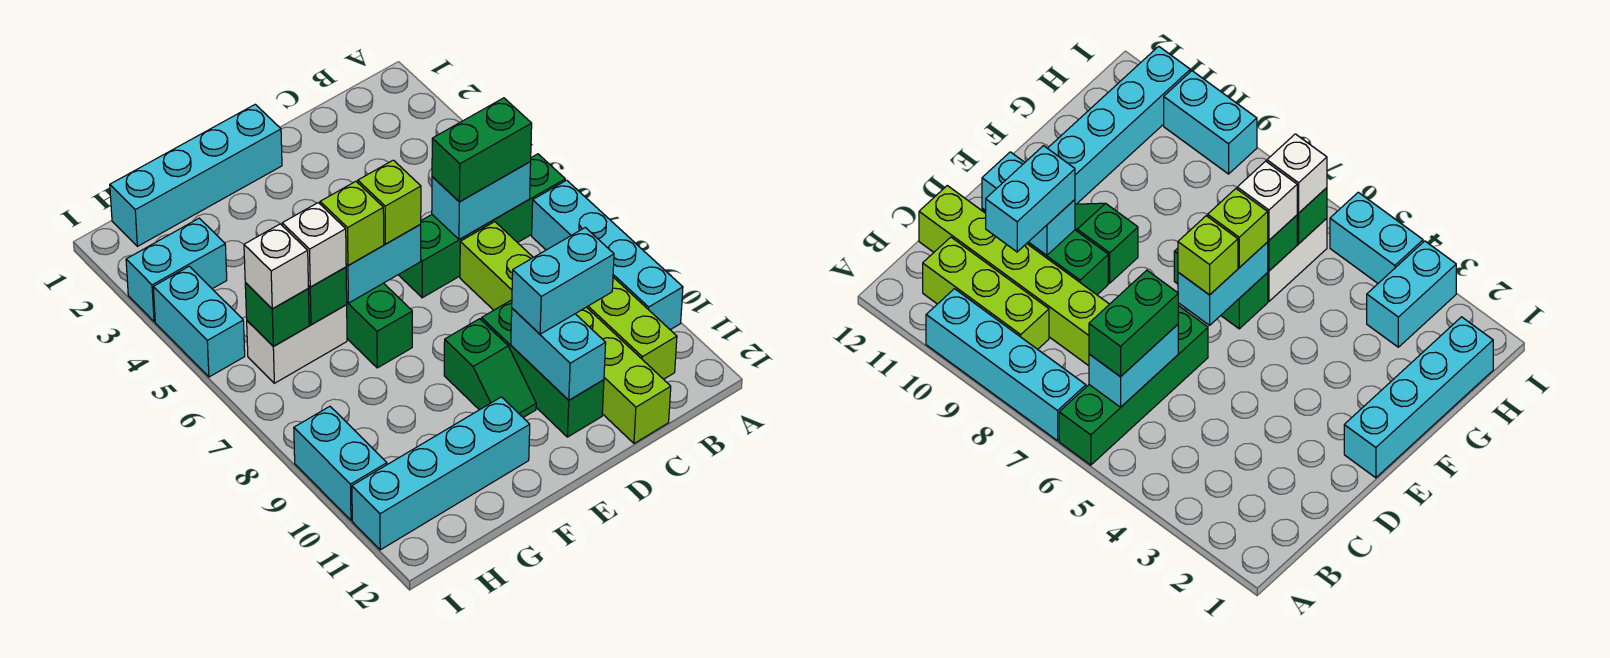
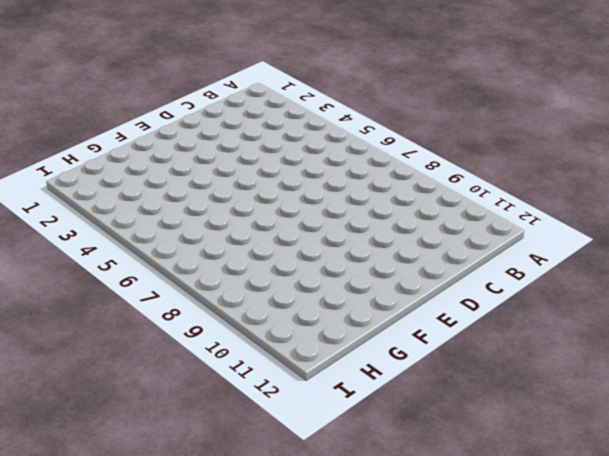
none -> green brick A6:D6 level 1
none -> cyan brick A7:A10 level 1
none -> lime brick B9:B11 level 1

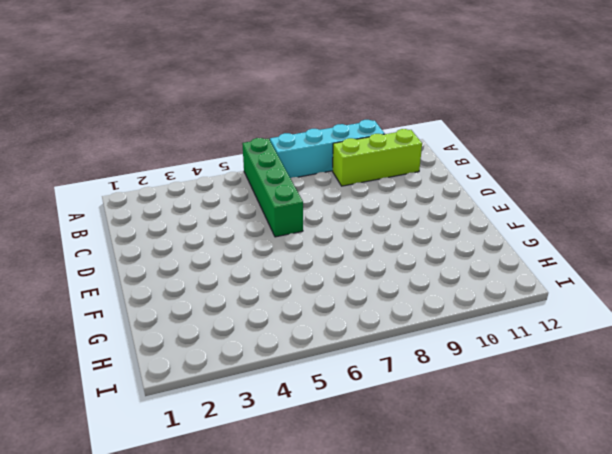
none -> lime brick C7:C12 level 1
none -> green brick D9:D11 level 1
none -> cyan brick E1:H1 level 1

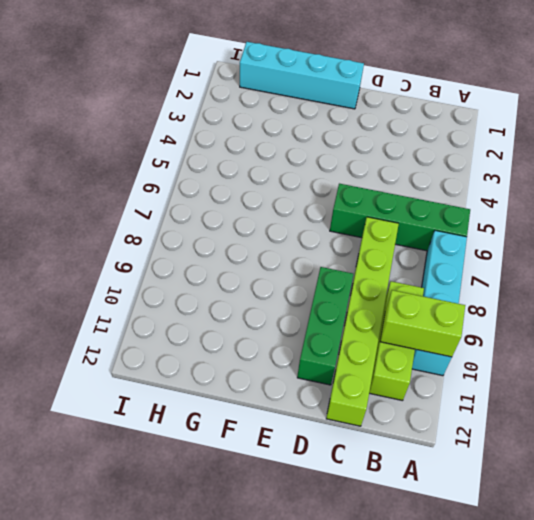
lime brick A10:B10 level 2 -> none
none -> green slope E9:E10 level 1 top 9
none -> green brick F6:F7 level 1
none -> cyan brick F11:I11 level 1

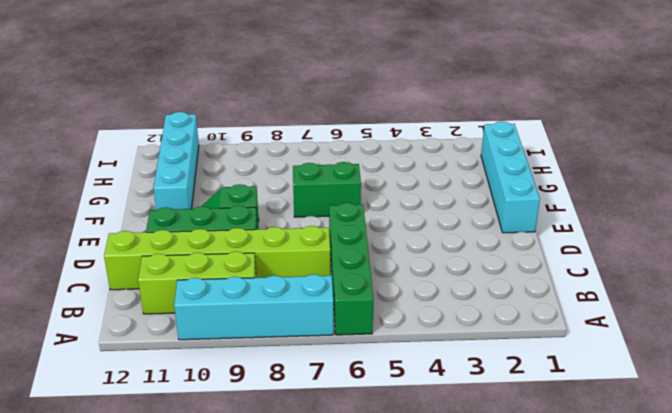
none -> white brick G6:H6 level 1
none -> cyan brick H3:I3 level 1
none -> cyan brick I4:I5 level 1

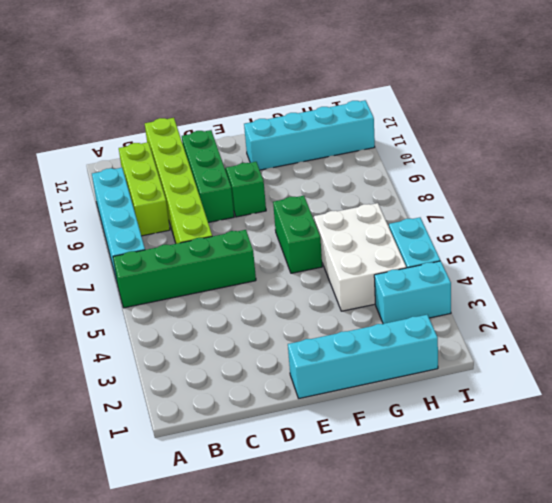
white brick G4:H6 level 1 -> white brick G6:H6 level 1
none -> cyan brick I9:I10 level 1
none -> cyan brick B6:C6 level 2
none -> cyan brick D10:D11 level 2

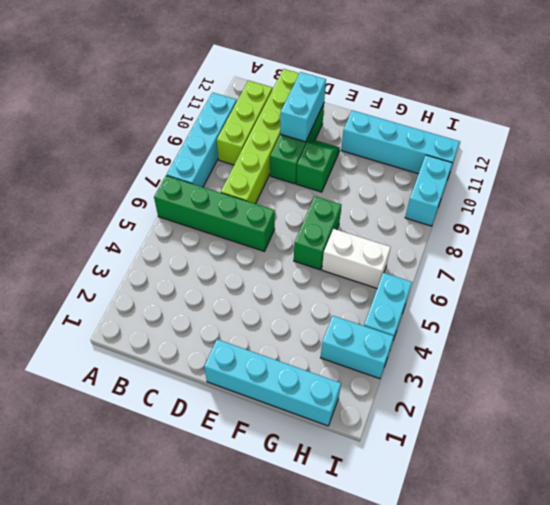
none -> cyan brick B6:C6 level 2
none -> cyan brick E6:F6 level 2
none -> green brick G6 level 2

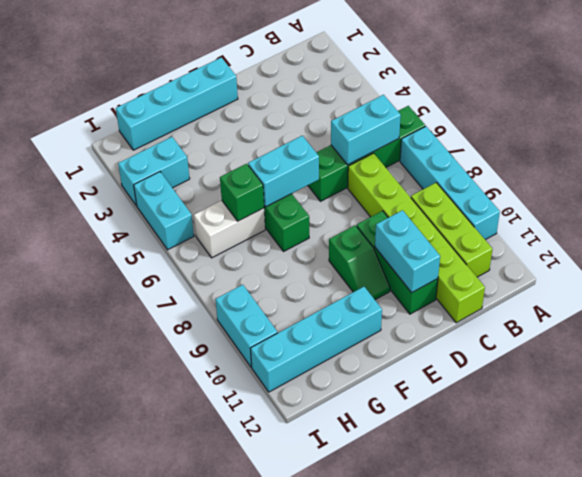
none -> green brick H6 level 2
none -> green brick B6:C6 level 3
none -> cyan brick C10:D10 level 3

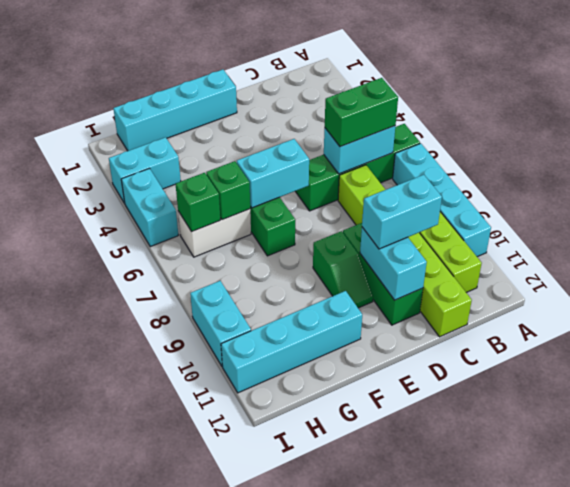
none -> lime brick E6 level 3
none -> lime brick F6 level 3
none -> white brick G6 level 3

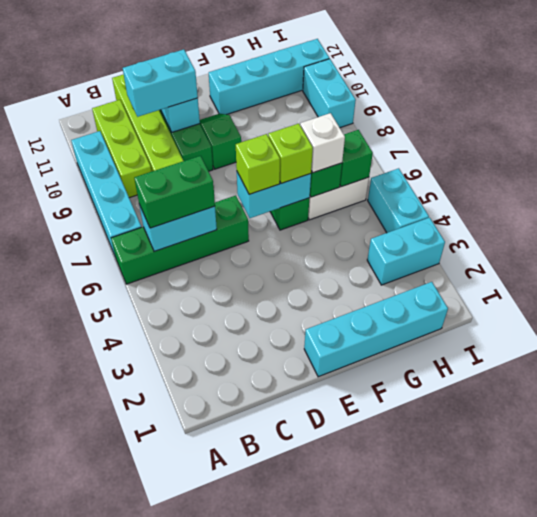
none -> white brick H6 level 3

